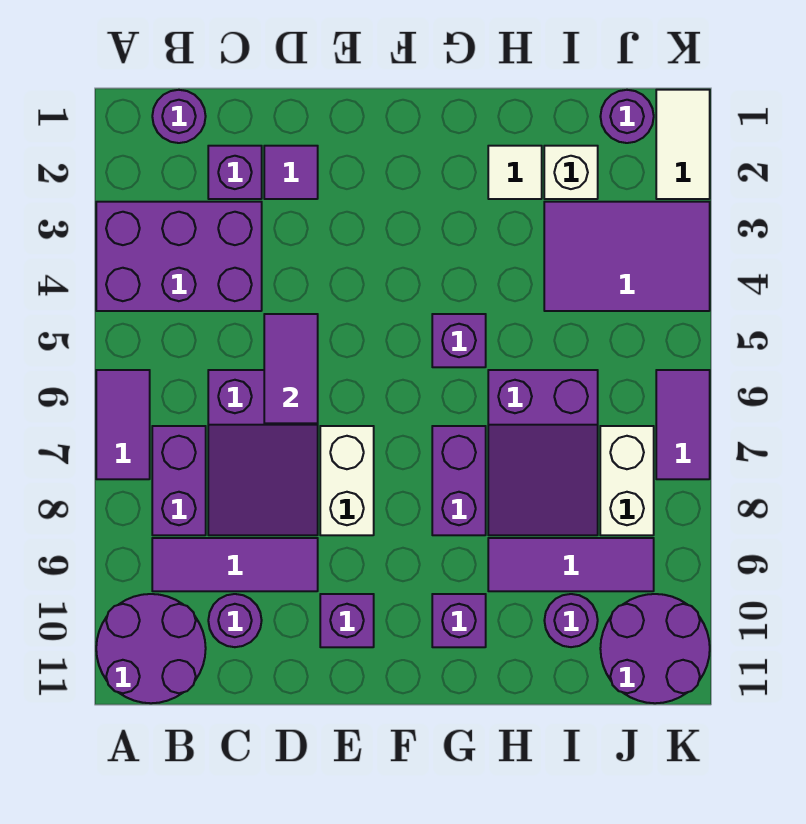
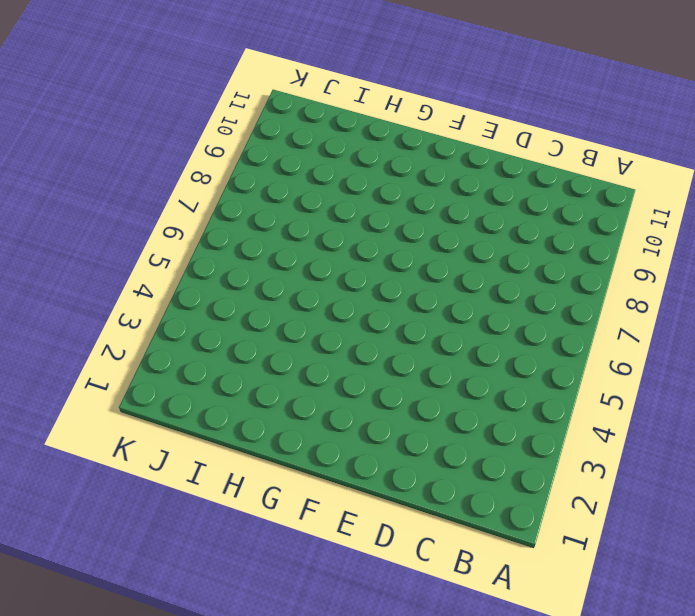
none -> purple brick A3:C4 level 1
none -> purple tile A6:A7 level 1
none -> purple round brick A10:B11 level 1

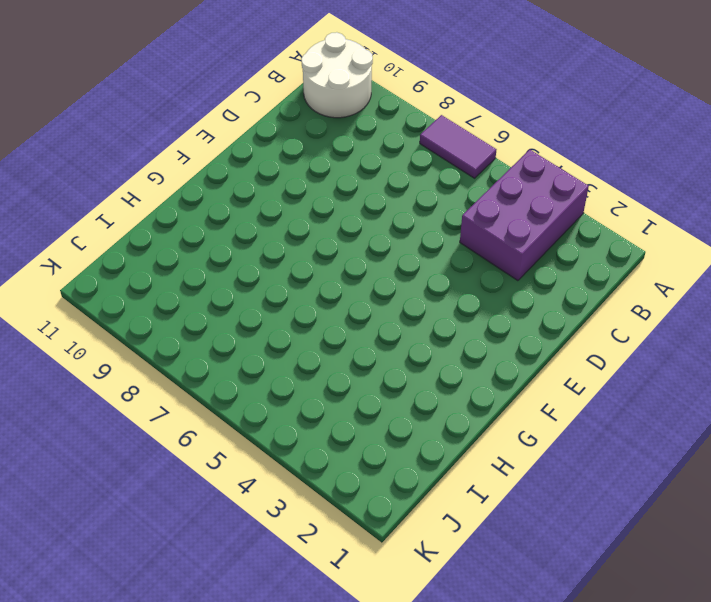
white round brick A10:B11 level 1 -> purple round brick A10:B11 level 1
none -> purple round brick B1 level 1
none -> purple brick B7:B8 level 1
none -> purple tile B9:D9 level 1

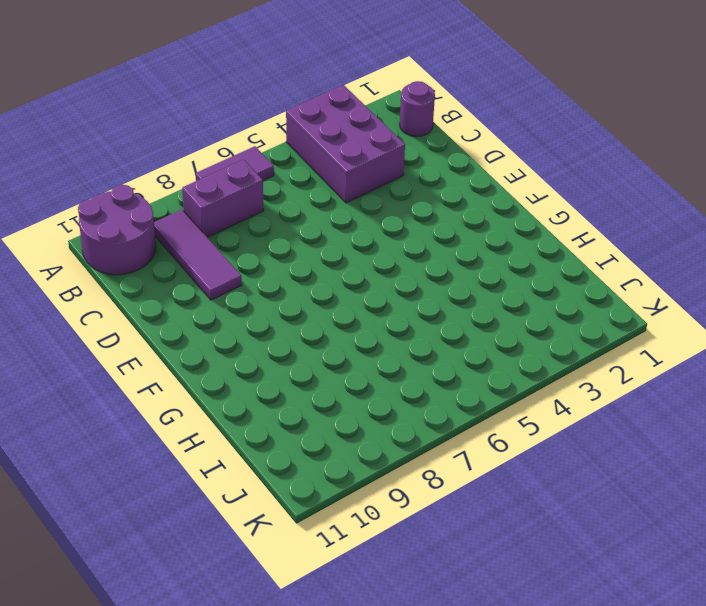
none -> purple brick C2 level 1
none -> purple slope C6:D8 level 1 top 6
none -> purple round brick C10 level 1

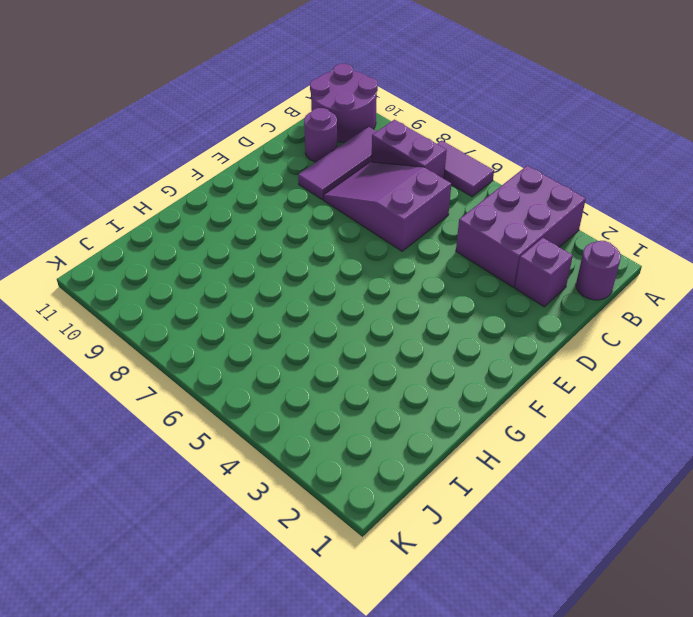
none -> purple tile D2 level 1
none -> white brick E7:E8 level 1
none -> purple brick E10 level 1

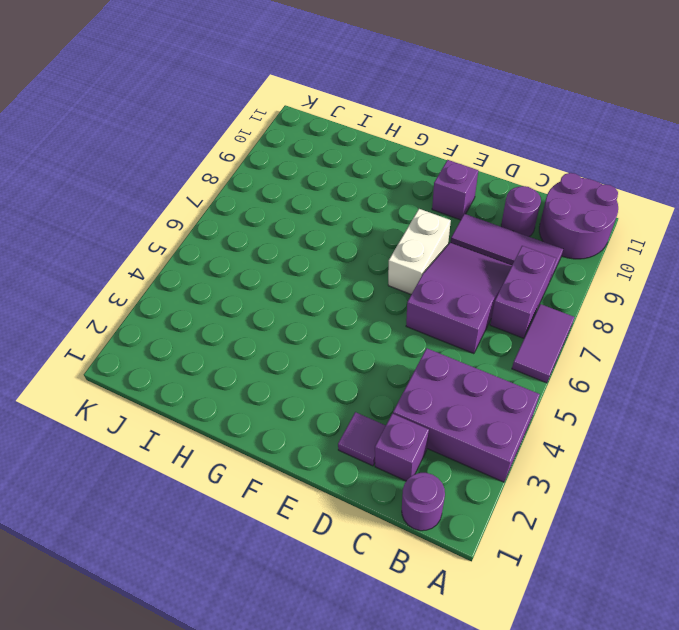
none -> purple brick G5 level 1
none -> purple brick G7:G8 level 1
none -> purple brick G10 level 1

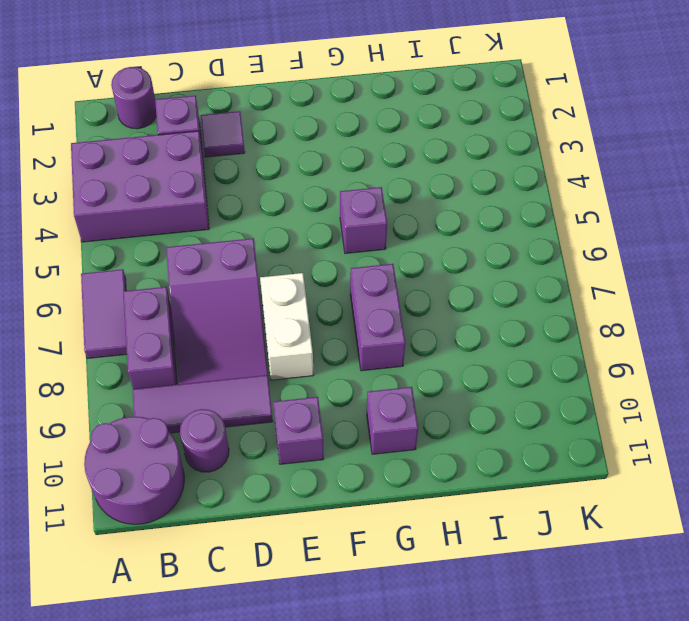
none -> white tile H2 level 1
none -> purple slope H6:I8 level 1 top 6
none -> purple tile H9:J9 level 1

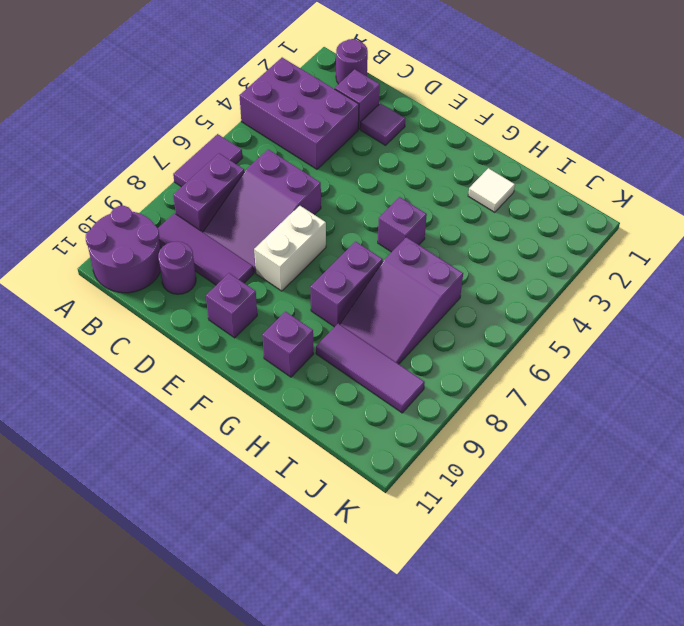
none -> white brick I2 level 1
none -> purple tile I3:K4 level 1
none -> purple round brick I10 level 1

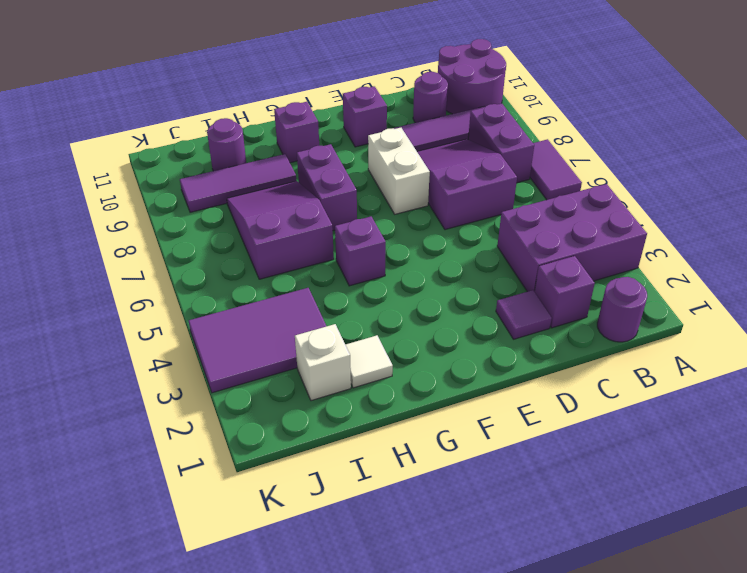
none -> purple round brick J1 level 1
none -> white brick J7:J8 level 1
none -> purple round brick J10:K11 level 1

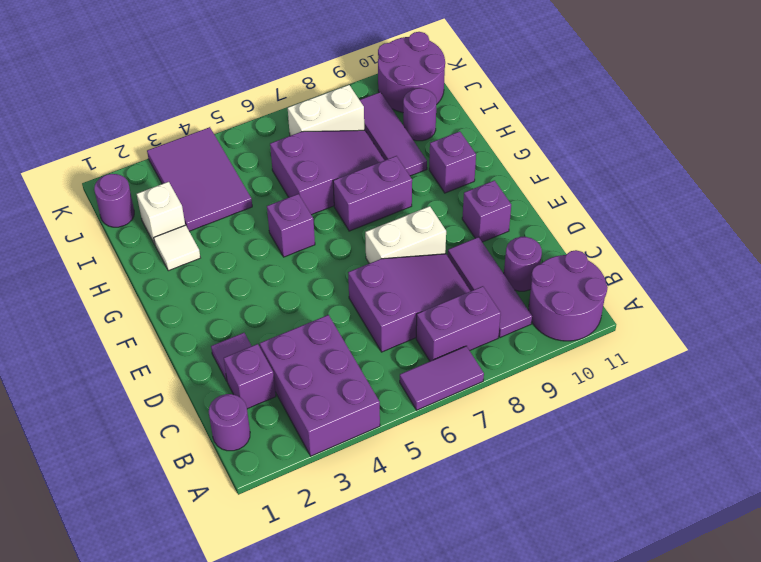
none -> white tile K1:K2 level 1
none -> purple tile K6:K7 level 1
none -> purple tile D5:D6 level 2

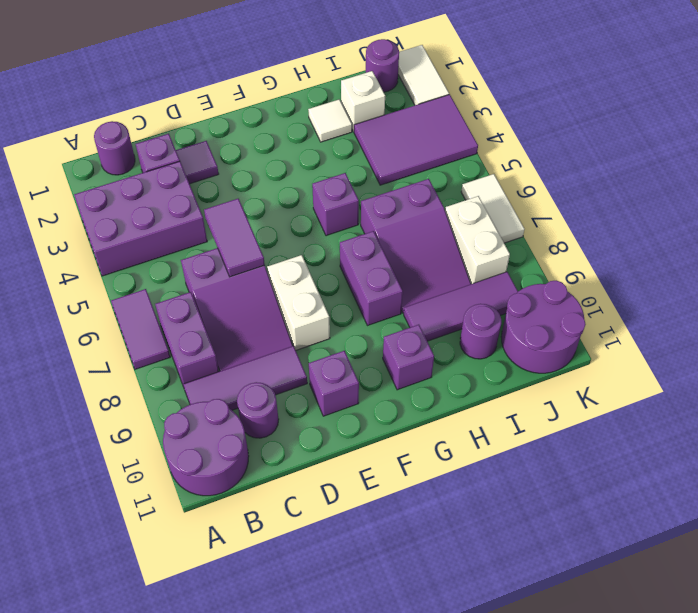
white tile K6:K7 level 1 -> purple tile K6:K7 level 1

